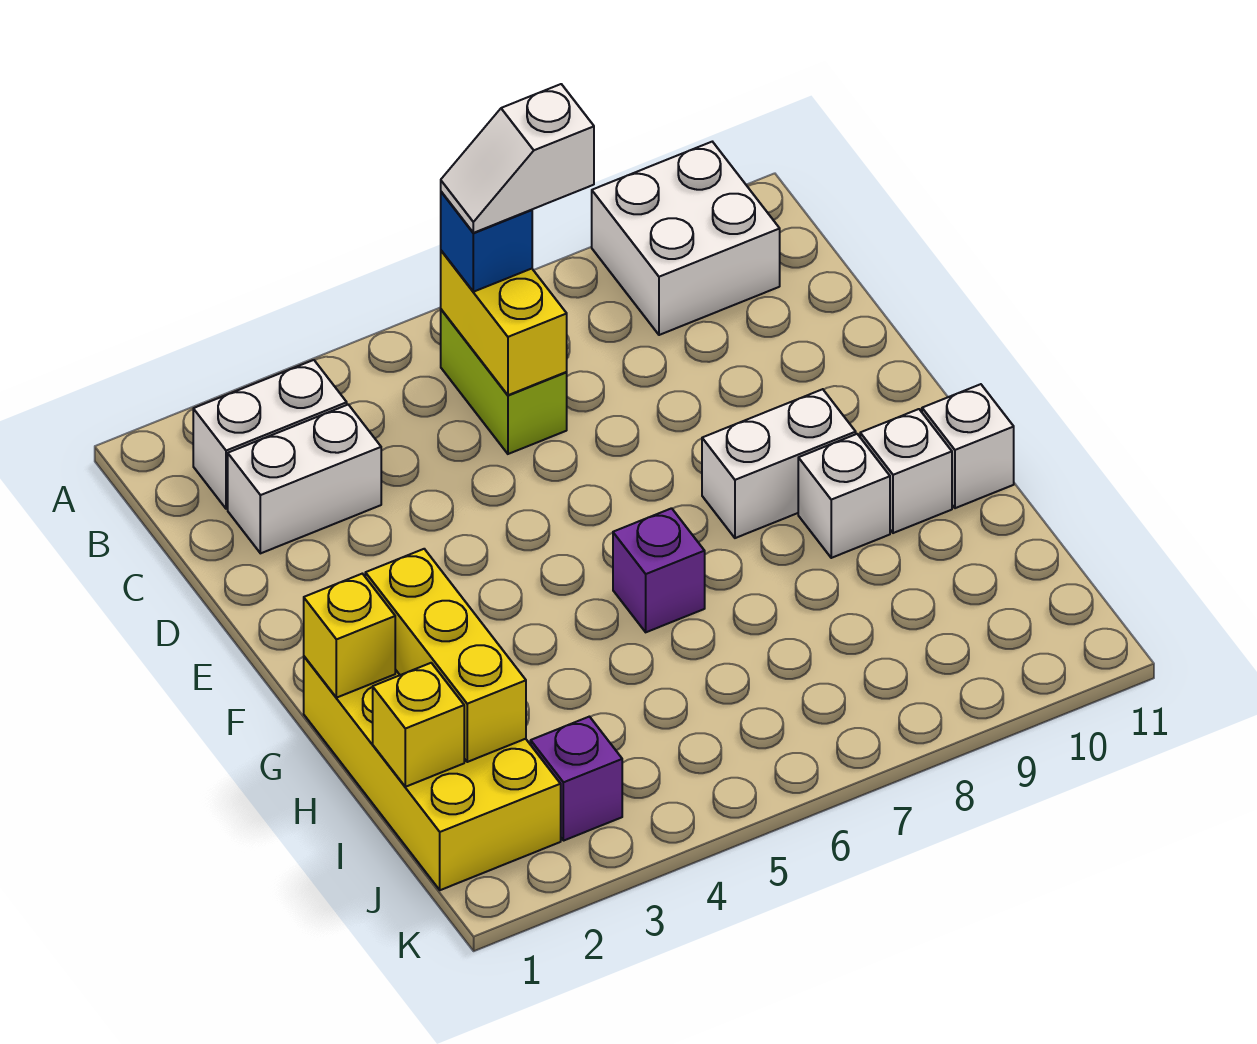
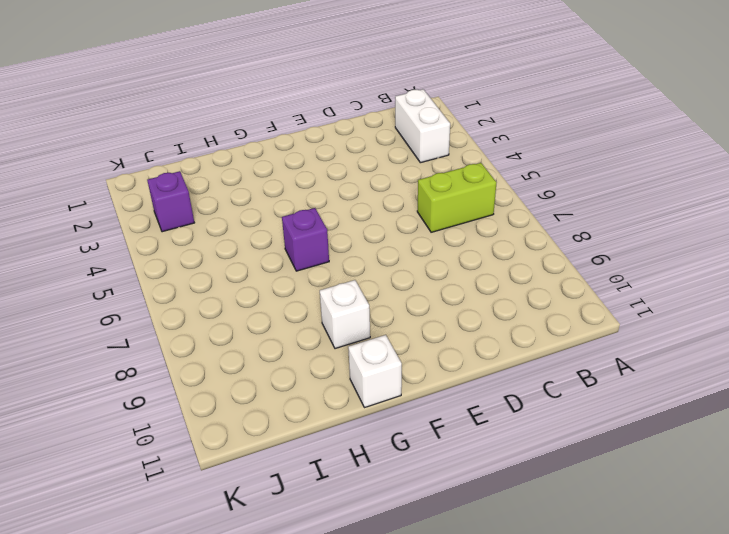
none -> white brick A9:B10 level 1
none -> white brick C2:C3 level 1
none -> white brick F8:F9 level 1

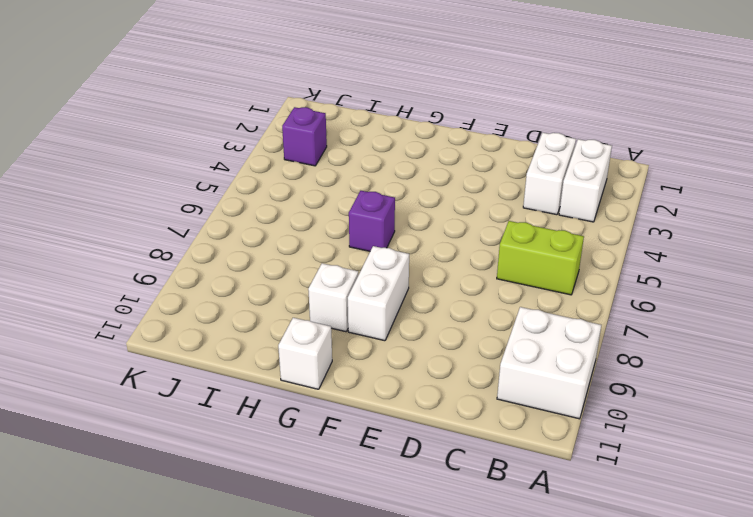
none -> yellow brick G1:J2 level 1
none -> white brick G10 level 1
none -> yellow brick B6:C6 level 2

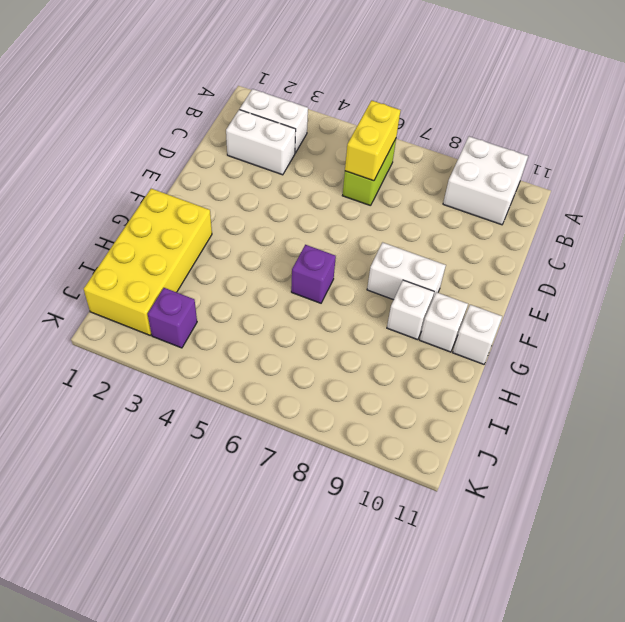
none -> yellow brick G1 level 2
none -> yellow brick G2:I2 level 2
none -> yellow brick I1 level 2

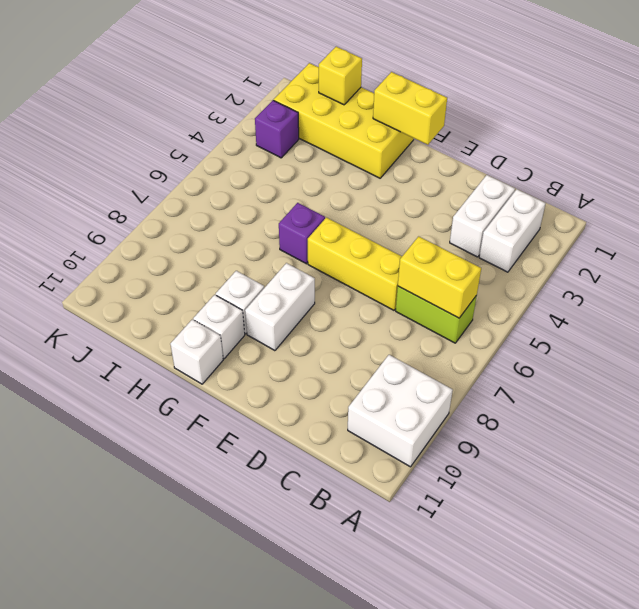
yellow brick D6:F6 level 1 -> yellow brick G2:I2 level 2
yellow brick F1:G1 level 2 -> yellow brick G1 level 2
none -> blue brick B6 level 3
none -> white slope B6:B7 level 4 top 7

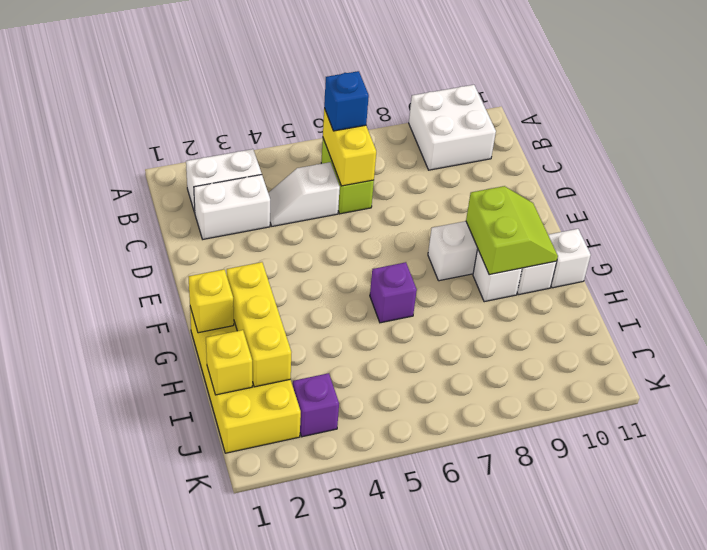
white slope C4:C5 level 1 top 5 -> white slope B6:B7 level 4 top 7
lime slope F9:G10 level 2 top 9 -> none

